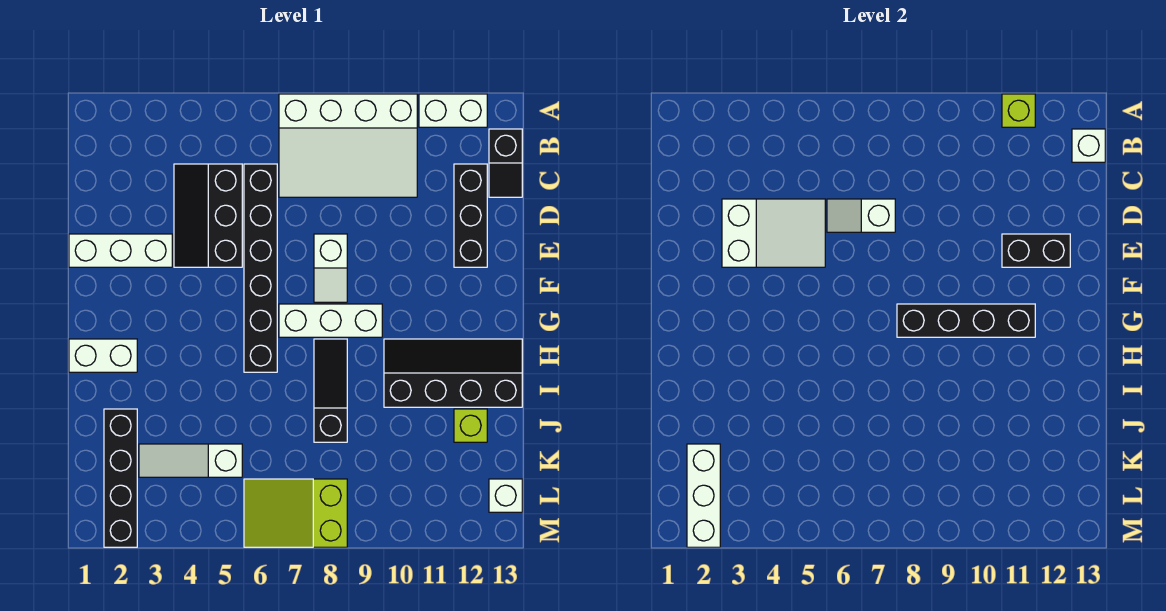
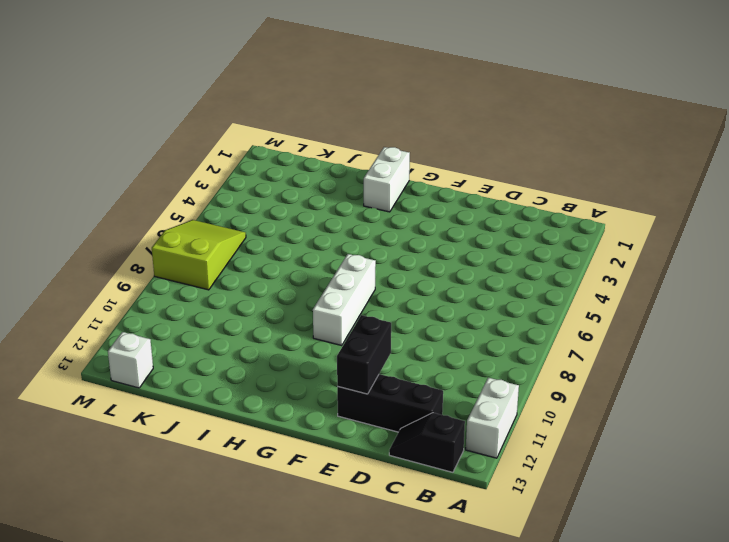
none -> white slope A7:C10 level 1 top A
none -> black slope C4:E5 level 1 top 5
none -> black brick C6:H6 level 1

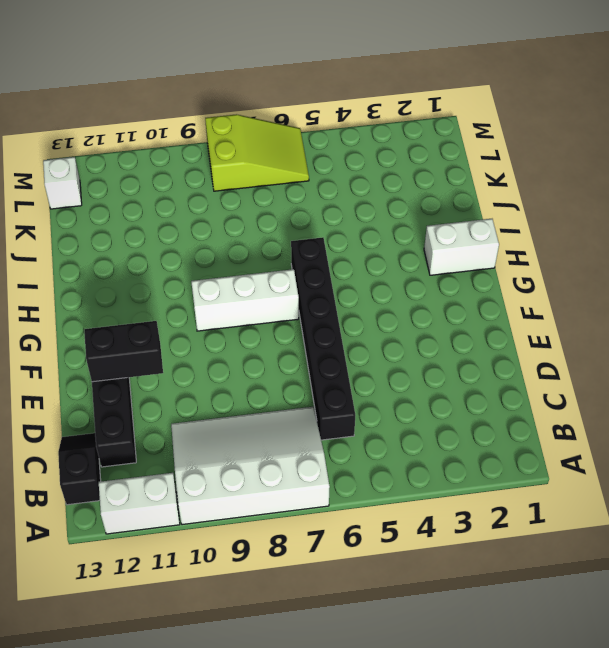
none -> black slope C4:E5 level 1 top 5
none -> white brick E1:E3 level 1
none -> white slope E8:F8 level 1 top E

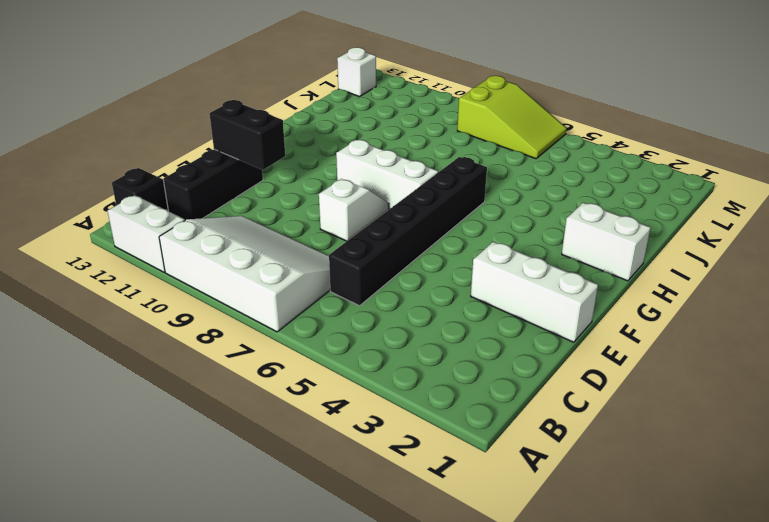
none -> black slope C4:E5 level 1 top 5
none -> black slope H8:J8 level 1 top J
none -> black slope H10:I13 level 1 top I

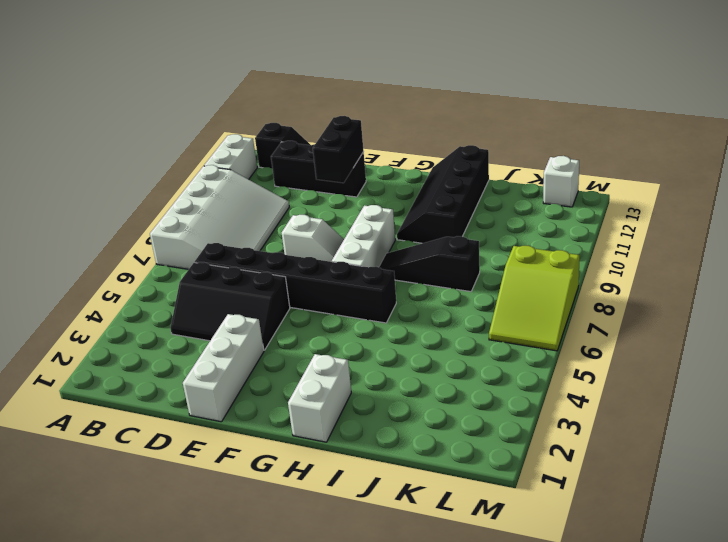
none -> black brick J2:M2 level 1
none -> lime brick J12 level 1
none -> white slope K3:K5 level 1 top 5

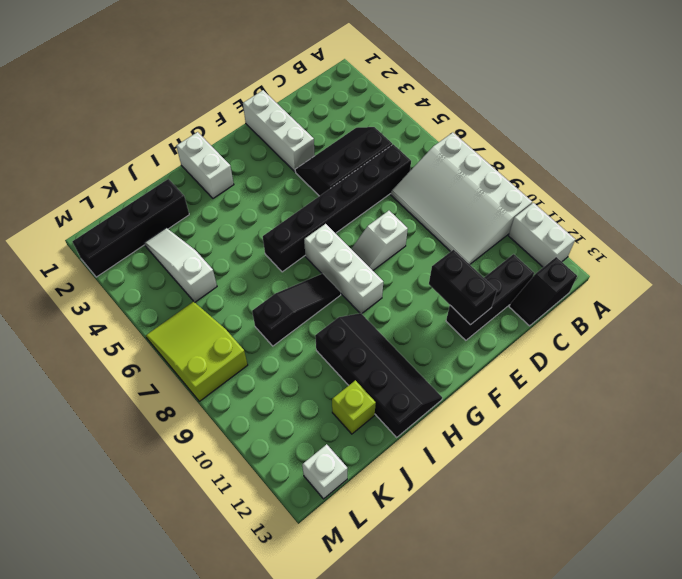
none -> lime brick A11 level 2
none -> white brick B13 level 2
none -> white slope D3:E5 level 2 top 3

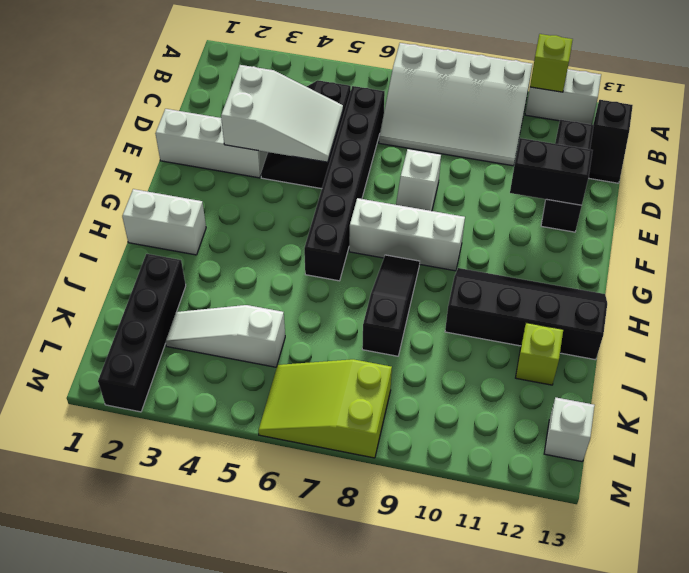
none -> white brick B13 level 2
none -> white slope D6:D7 level 2 top 7
none -> black brick G8:G11 level 2

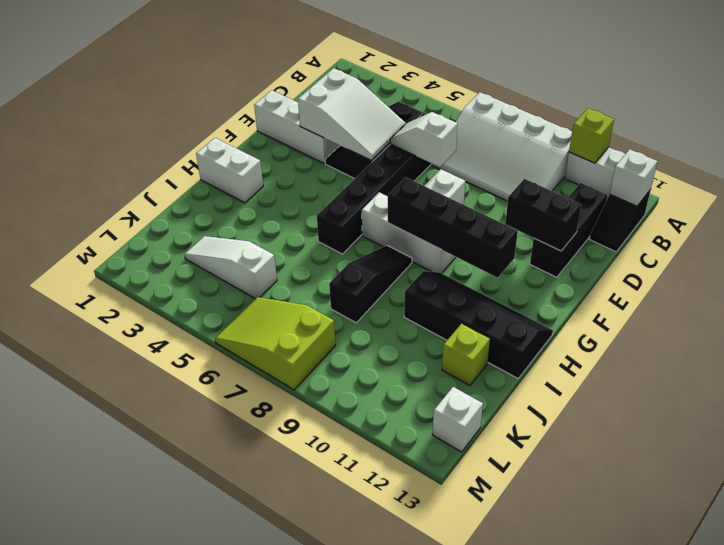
none -> black brick J2:M2 level 1
none -> white brick K2:M2 level 2

